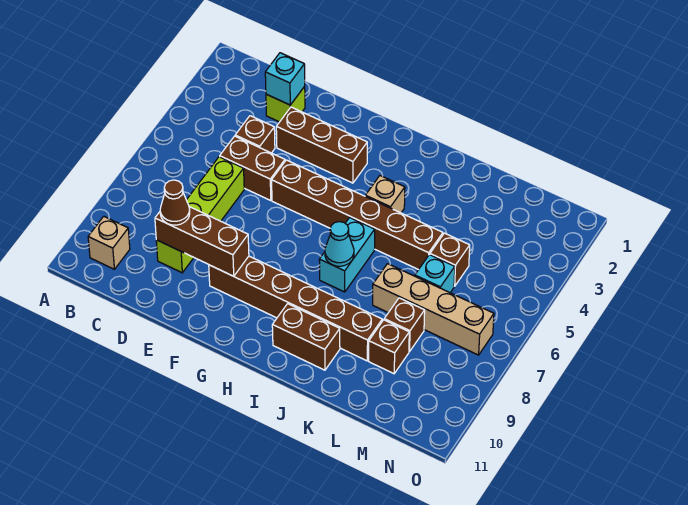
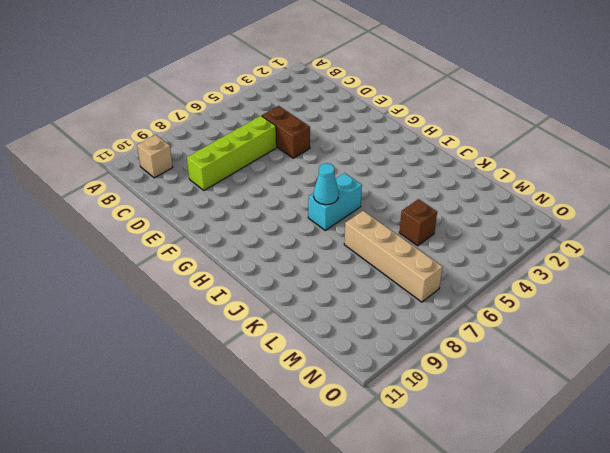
none -> lime brick D2 level 1
none -> brown brick D4 level 1
none -> brown brick E3:G3 level 1

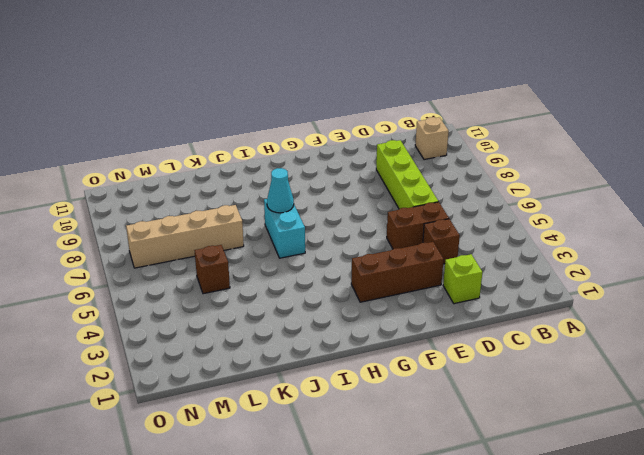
none -> brown brick F5:K5 level 1
none -> brown brick F9:K9 level 1
none -> tan brick I4 level 1

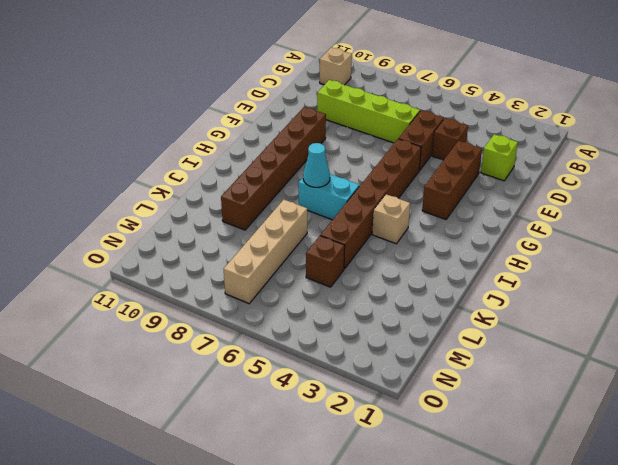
none -> brown brick I10:J10 level 1
none -> cyan brick L6 level 1
none -> brown brick L8 level 1

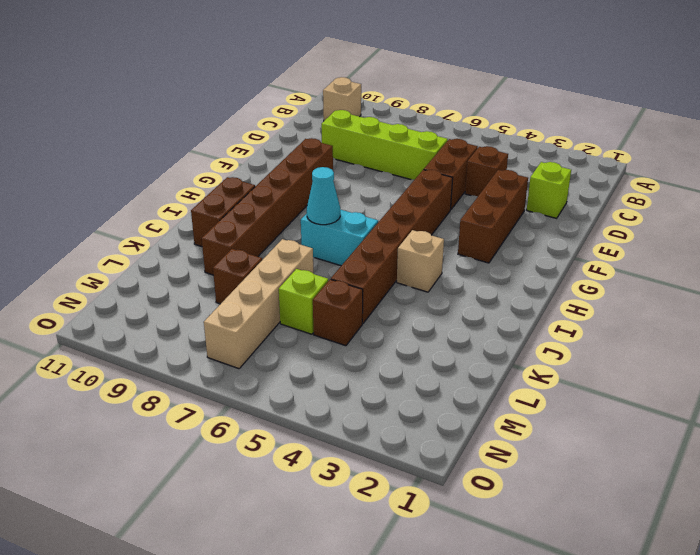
lime brick L6 level 1 -> cyan brick L6 level 1
none -> brown brick L9 level 1
none -> cyan brick D2 level 2
none -> brown brick D9:F9 level 2

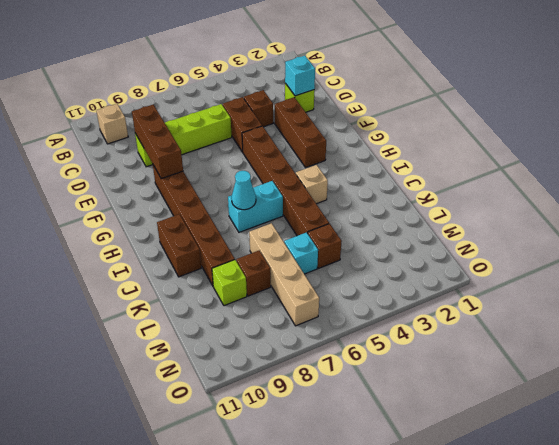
lime brick L9 level 1 -> brown brick L9 level 1
none -> brown cone D9 level 3

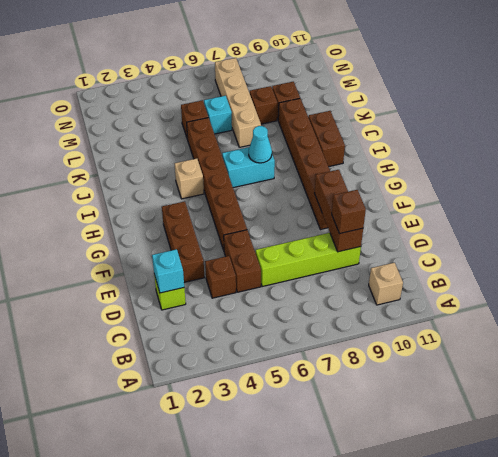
brown brick D9 level 3 -> brown cone D9 level 3

